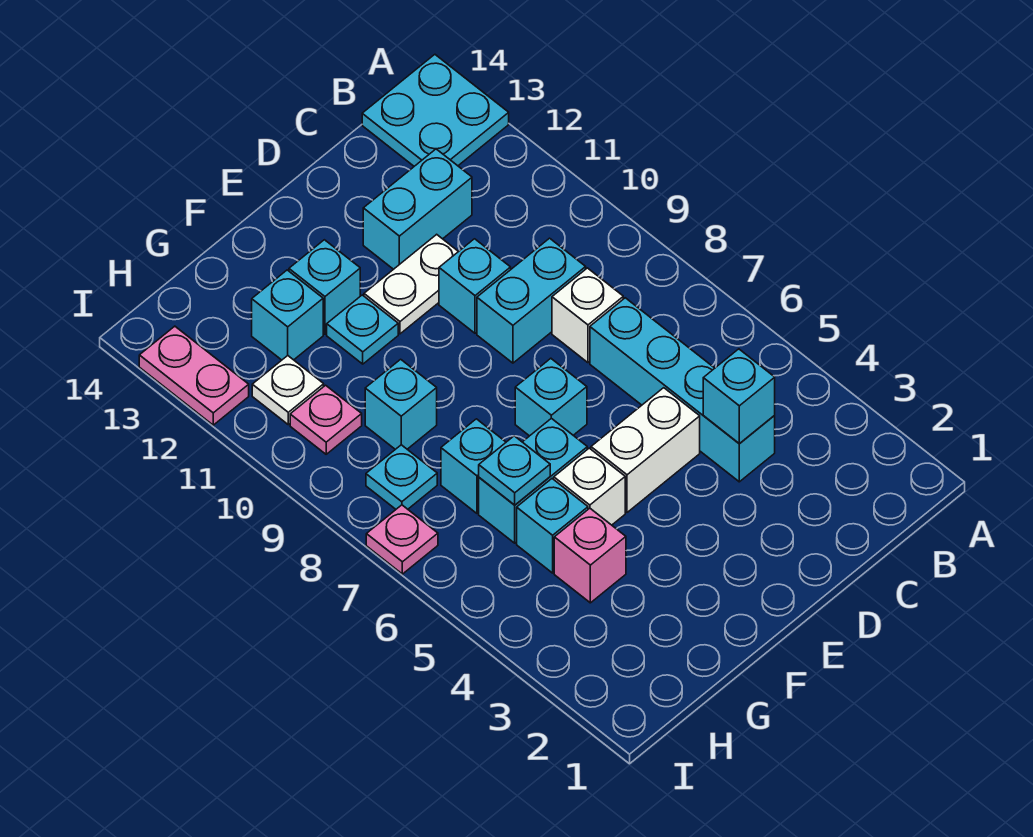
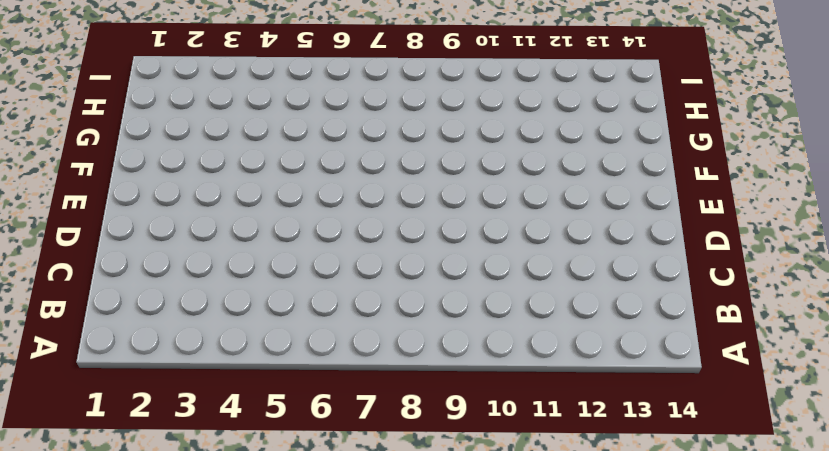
none -> cyan plate A13:B14 level 1
none -> cyan brick C4:C7 level 1
none -> white brick C8 level 1

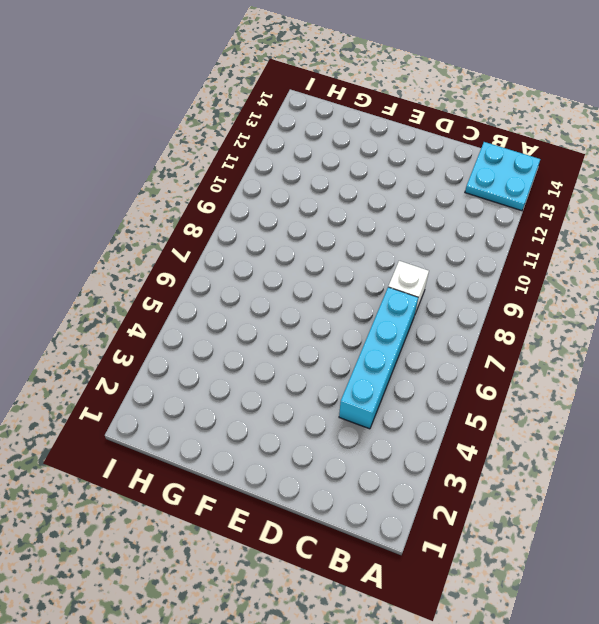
none -> cyan brick C9:D9 level 1
none -> cyan brick C12:D12 level 1
none -> white brick D5:E5 level 1

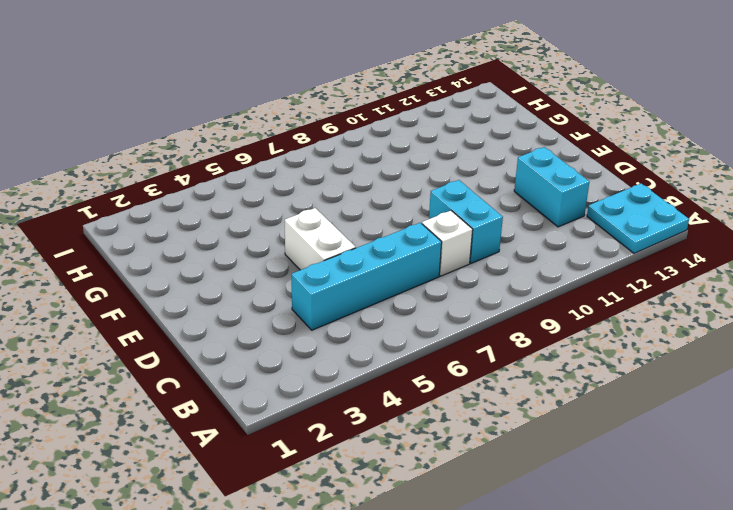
none -> cyan brick D10 level 1
none -> white plate D11:E11 level 1
none -> cyan brick E7 level 1

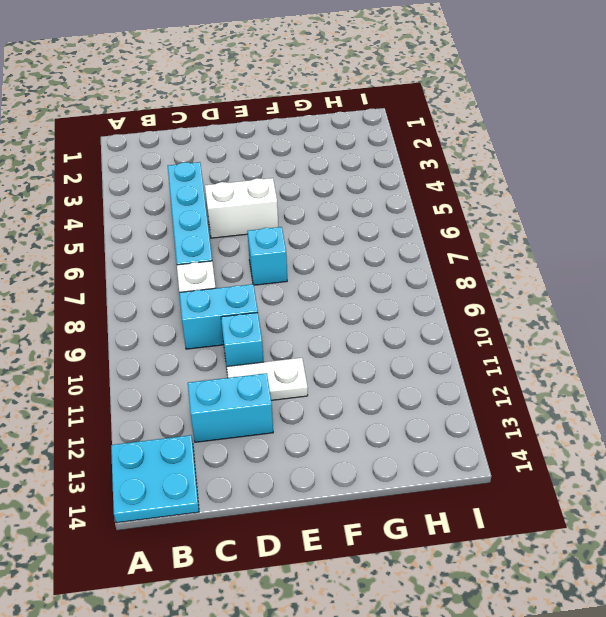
none -> white brick F5 level 1
none -> cyan brick F6:G6 level 1
none -> cyan plate F11 level 1

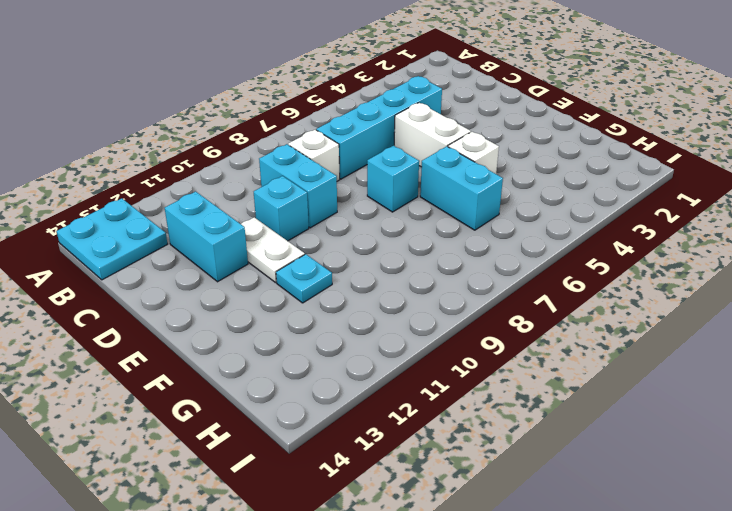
none -> cyan brick F12 level 1
none -> pink brick G4 level 1
none -> cyan brick G5 level 1

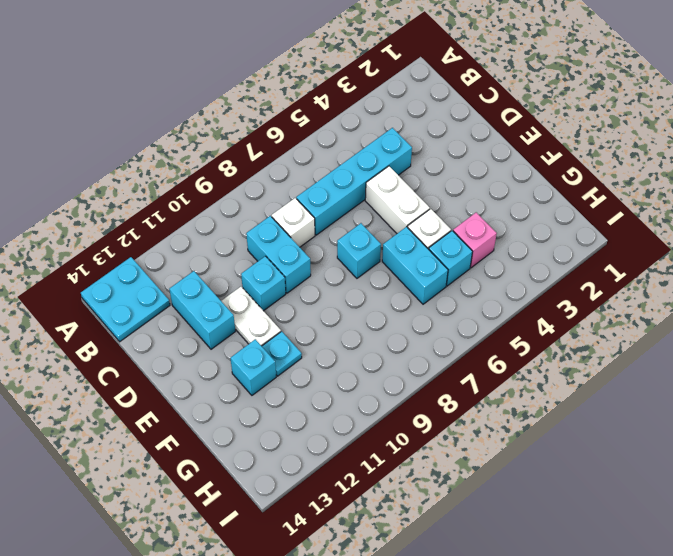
none -> cyan brick G7 level 1
none -> cyan brick G9 level 1
none -> cyan brick G12 level 1

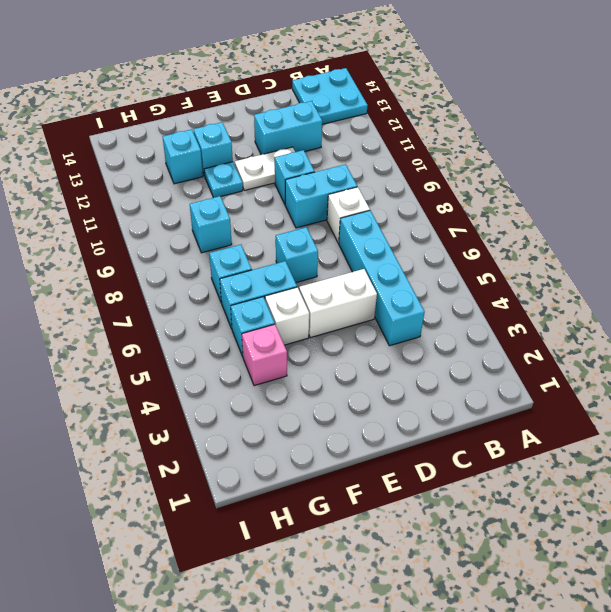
none -> cyan plate H8 level 1
none -> pink plate H10 level 1
none -> white plate H11 level 1

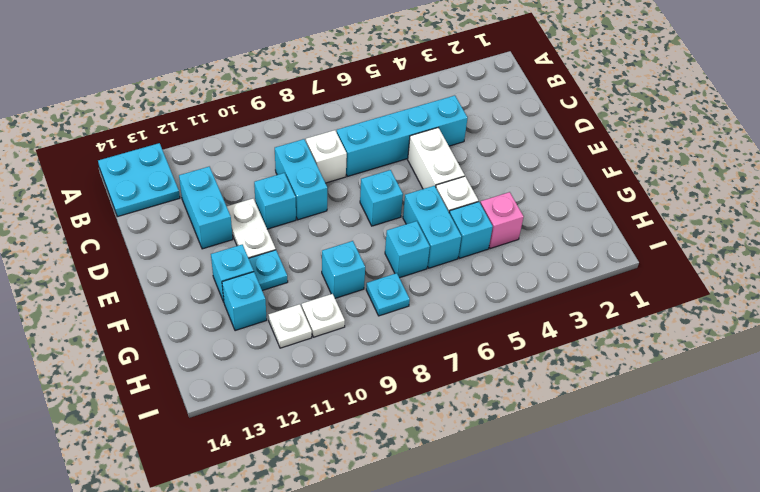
white plate H10 level 1 -> pink plate H10 level 1
none -> pink plate I7 level 1
none -> pink plate I12:I13 level 1
none -> cyan brick C4 level 2

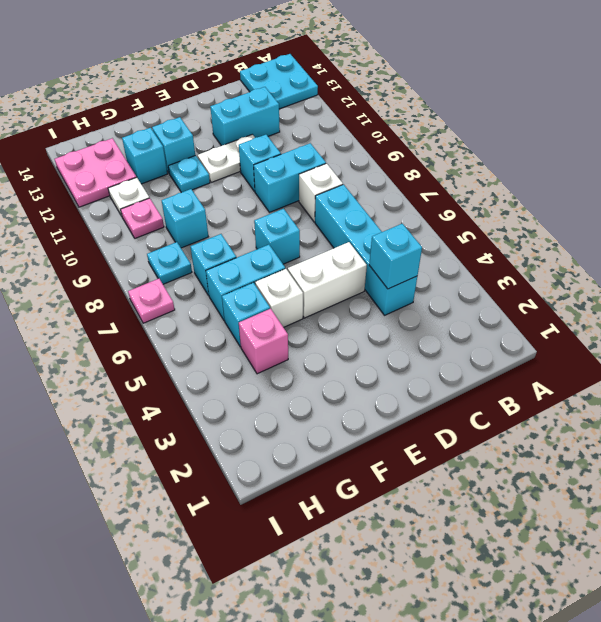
pink plate H12:I13 level 1 -> pink plate I12:I13 level 1
none -> cyan plate G6 level 2

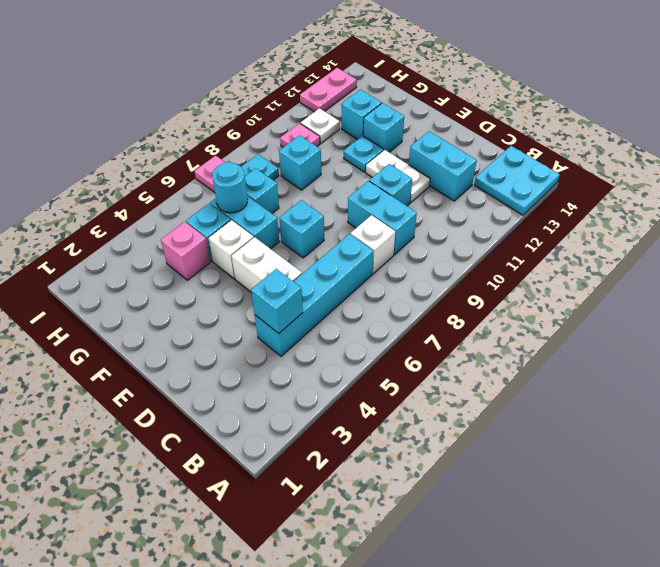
cyan round brick G6 level 2 -> cyan plate G6 level 2

